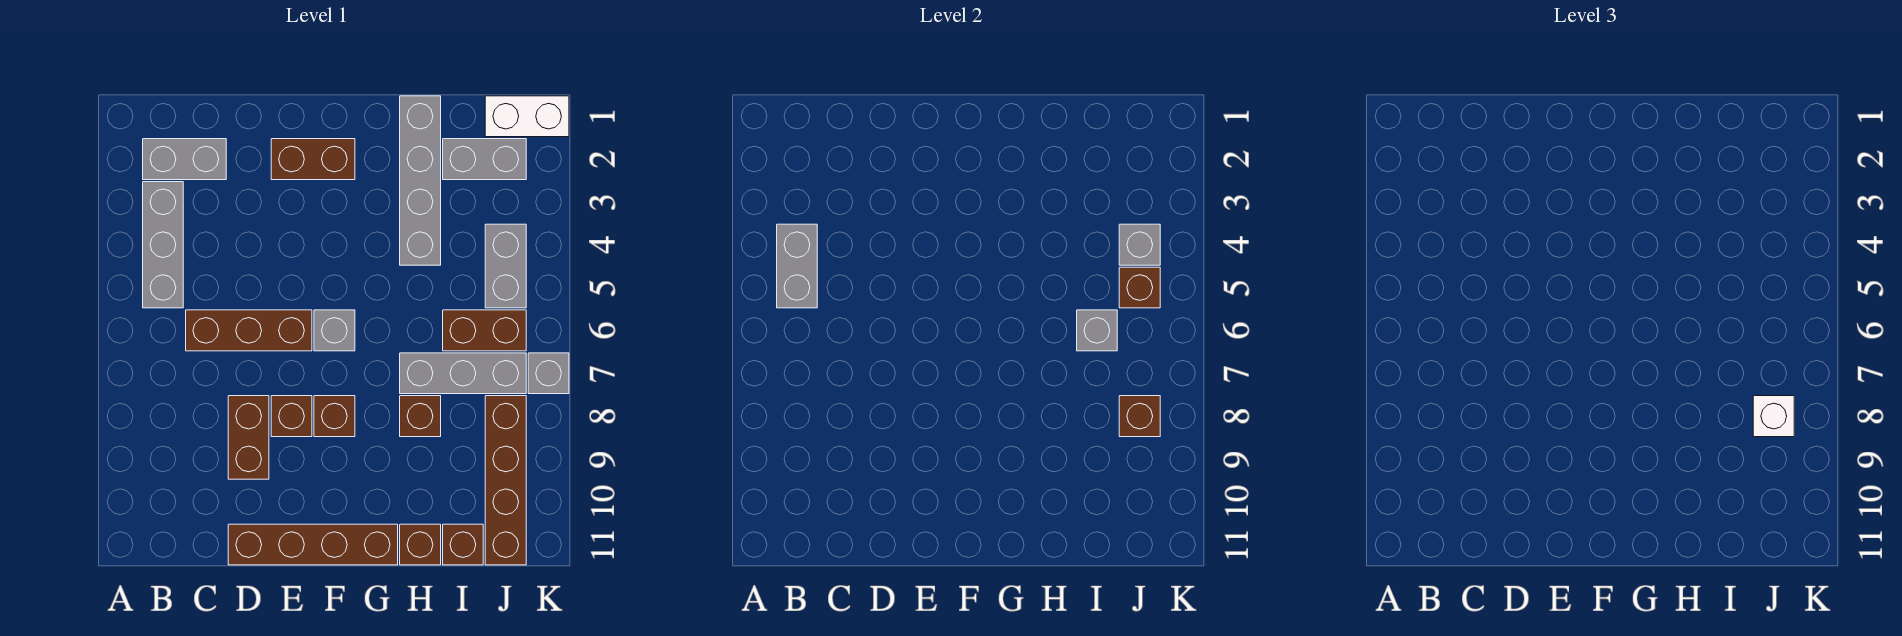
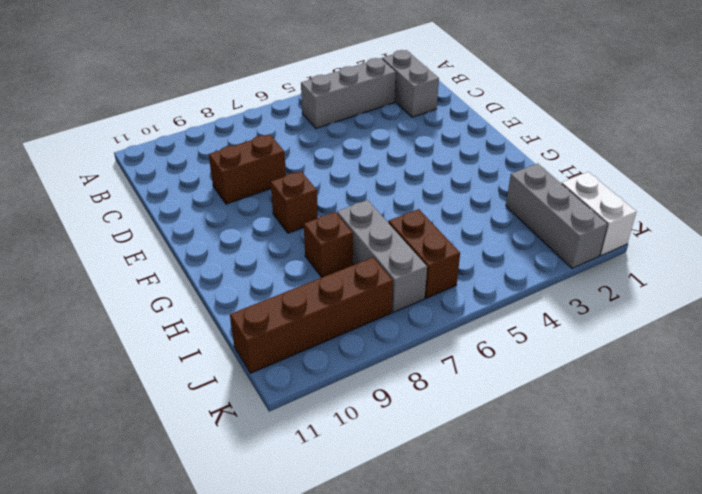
grey brick I2:K2 level 1 -> grey brick I2:J2 level 1
none -> brown brick C6:E6 level 1
none -> brown brick D11:G11 level 1
none -> brown brick E2:F2 level 1

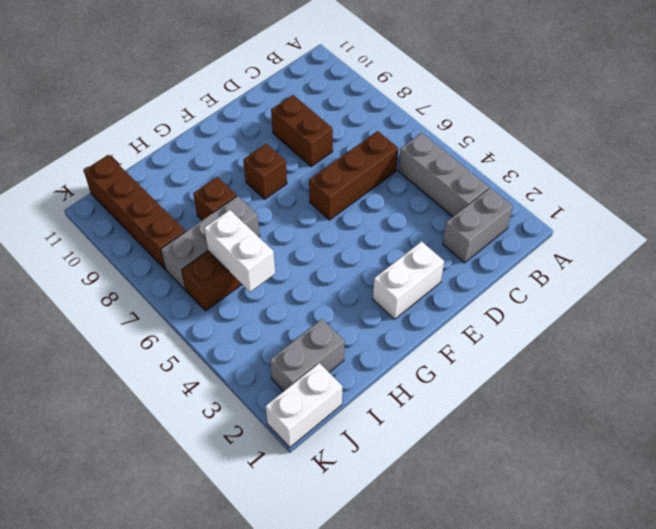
white brick E2:F2 level 1 -> brown brick E2:F2 level 1
white brick I5:I6 level 2 -> grey brick I6 level 2
none -> brown brick D11:G11 level 1
none -> brown brick E8 level 1
none -> grey brick F6 level 1

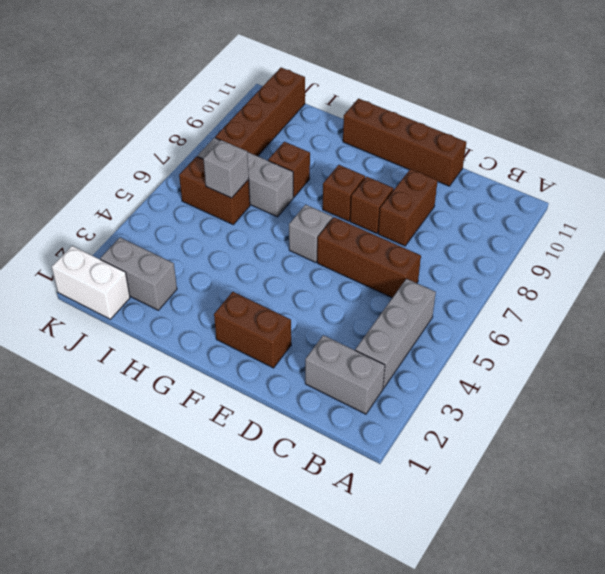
none -> grey brick H1:H4 level 1
none -> brown brick H11 level 1
none -> brown brick I11 level 1

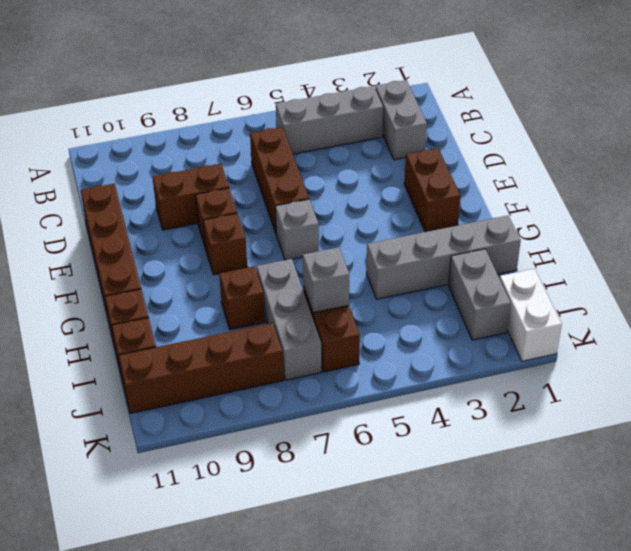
none -> grey brick J4:J5 level 1
none -> grey brick K7 level 1
none -> grey brick B4:B5 level 2

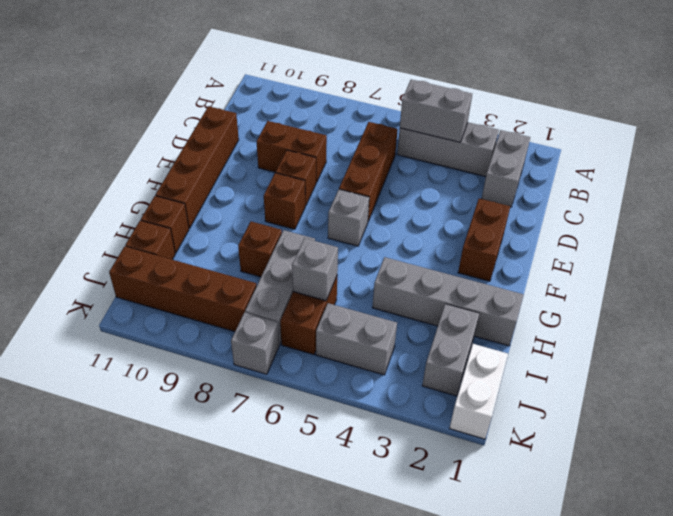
none -> grey brick J4 level 2
none -> brown brick J5 level 2
none -> brown brick J8 level 2

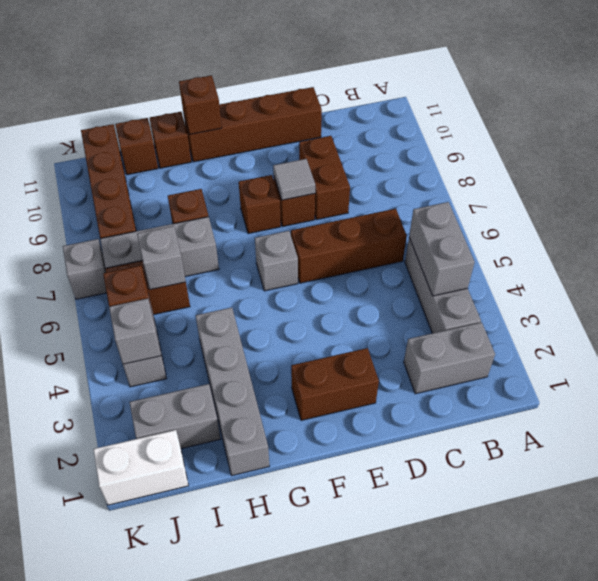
grey tile E8 level 2 -> none
brown brick G11 level 2 -> brown brick J8 level 2
none -> white brick J8 level 3

